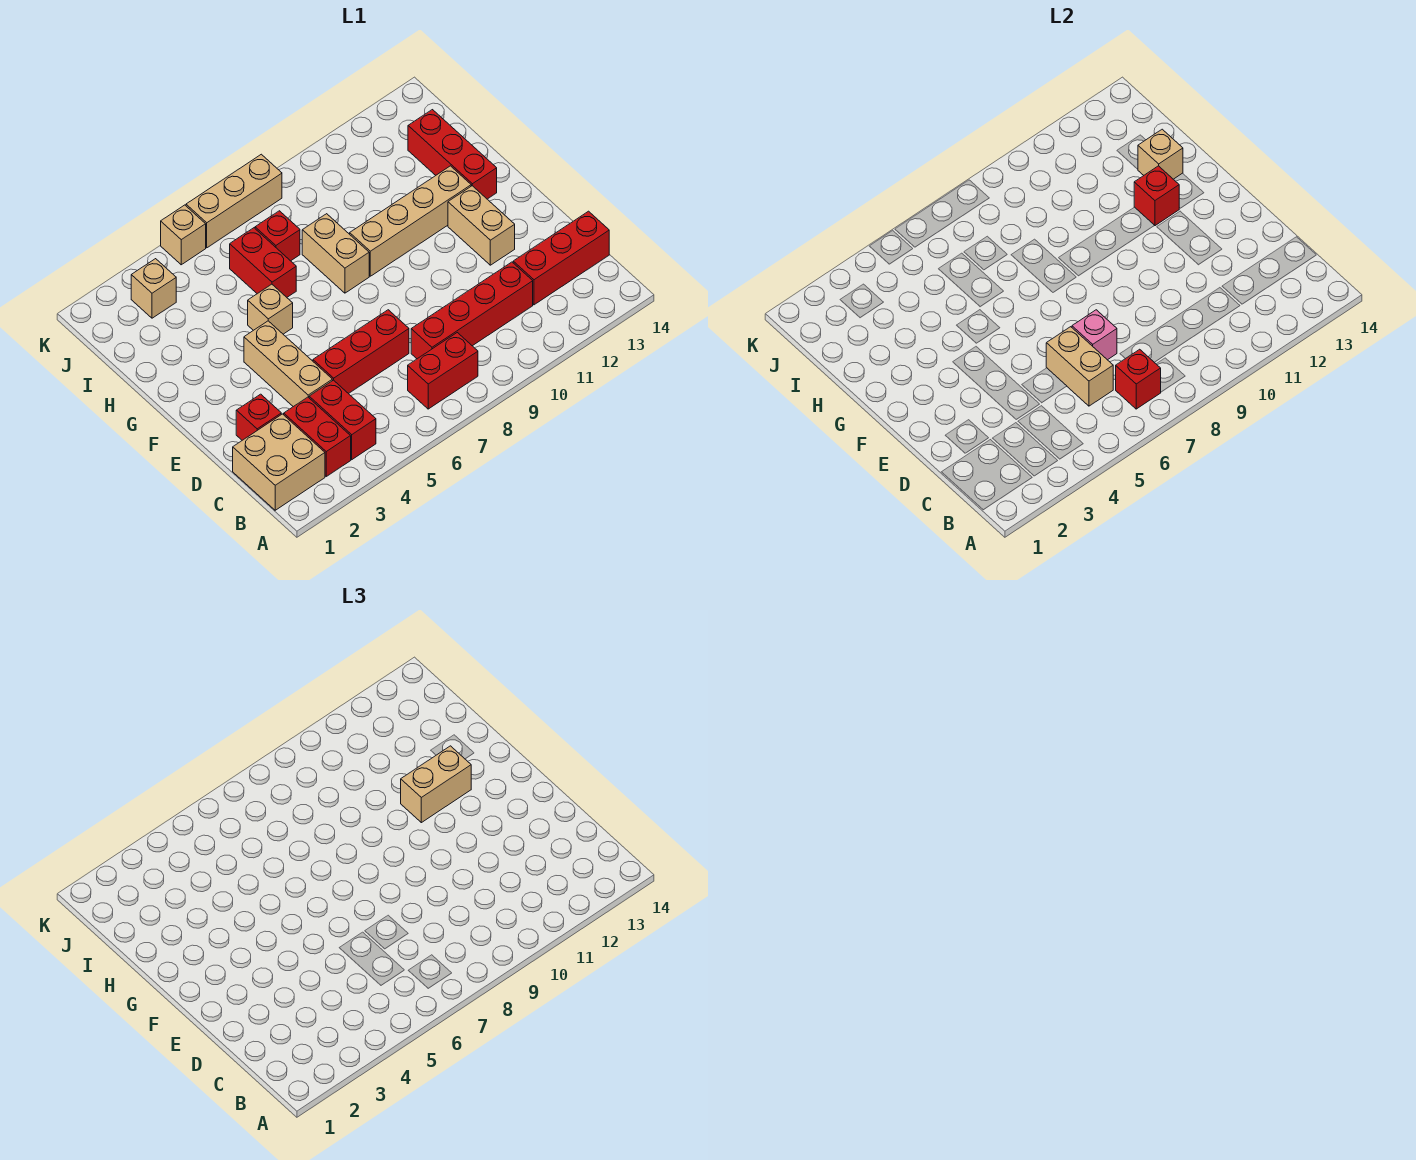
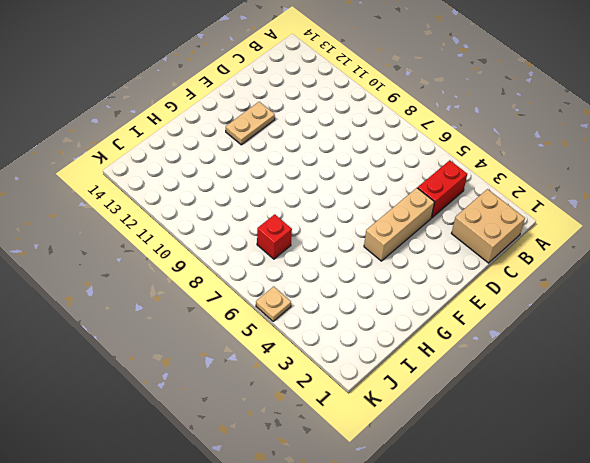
tan plate E12:F12 level 1 -> tan brick E12:F12 level 1
tan plate K5 level 1 -> tan brick K5 level 1
none -> red brick B3:C3 level 1
none -> red brick B7:B8 level 1
none -> red brick C8:C11 level 1

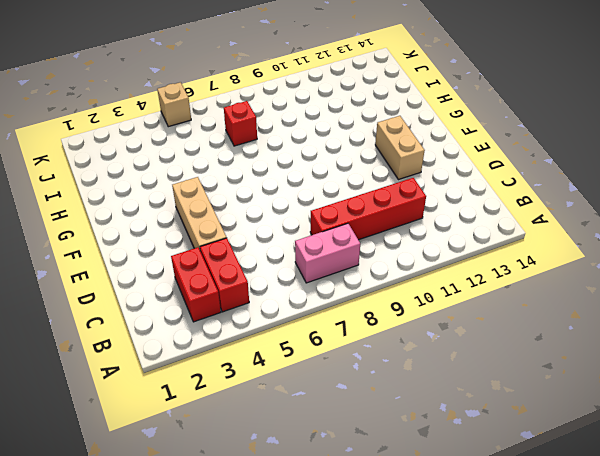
pink brick B7:B8 level 1 -> red brick B7:B8 level 1
none -> tan brick B1:C2 level 1
none -> red brick C12:C14 level 1
none -> red brick D2 level 1

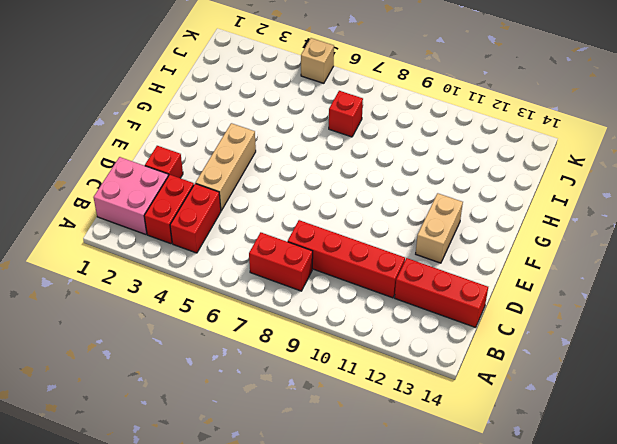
pink brick B1:C2 level 1 -> tan brick B1:C2 level 1
none -> red brick D5:D7 level 1
none -> tan brick G5 level 1
none -> tan brick G8:H8 level 1

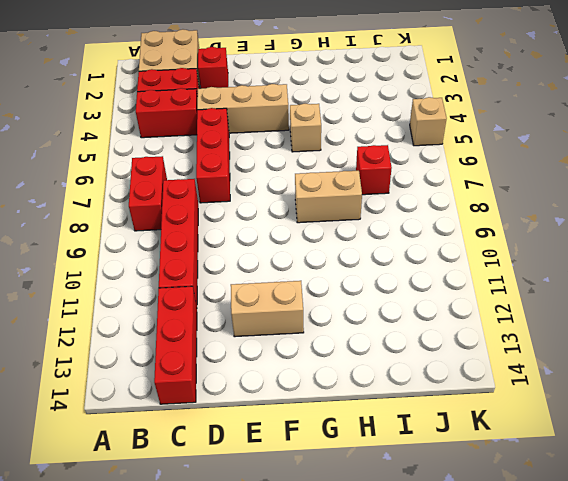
none -> tan brick G9:G12 level 1
none -> red brick G13:I13 level 1
none -> red brick H6:I6 level 1

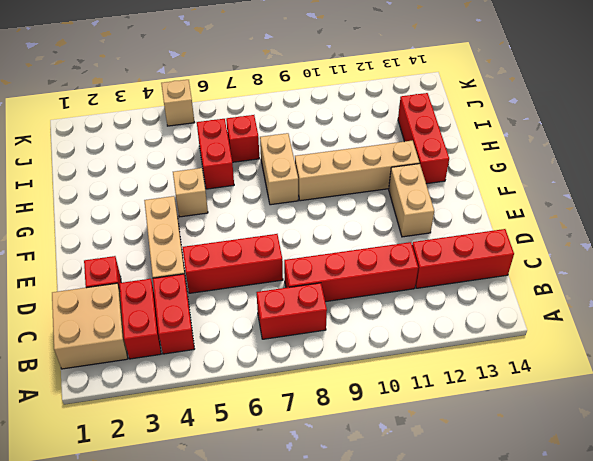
none -> tan brick J3 level 1
none -> tan brick K6:K8 level 1
none -> red brick B7 level 2

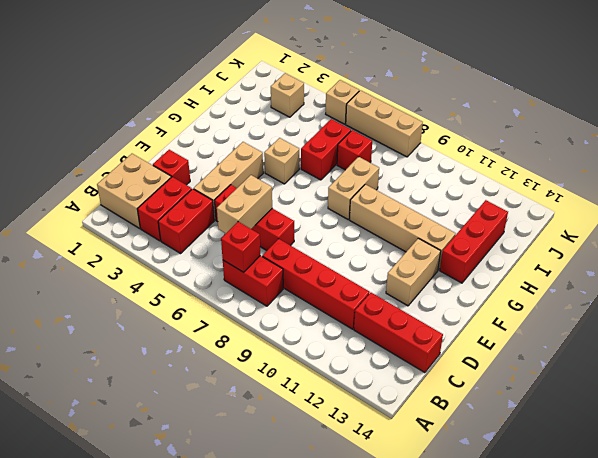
none -> pink brick D7 level 2
none -> red brick G12 level 2
none -> tan brick H13 level 2

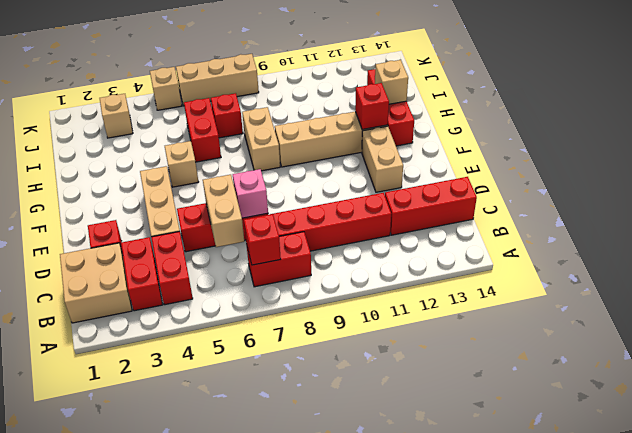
none -> tan brick G11:G12 level 3

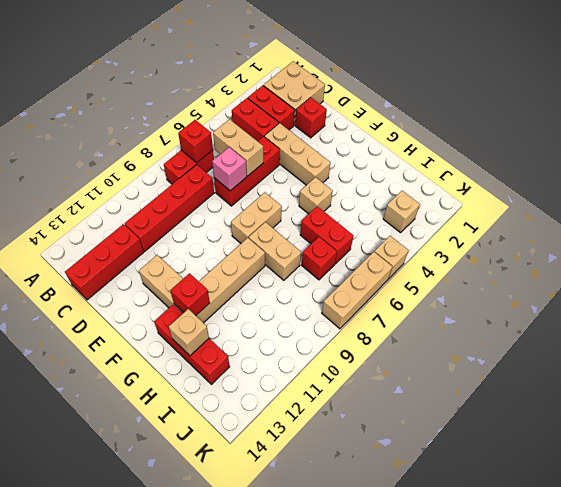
tan brick F7:F8 level 1 -> tan brick G11:G12 level 3

